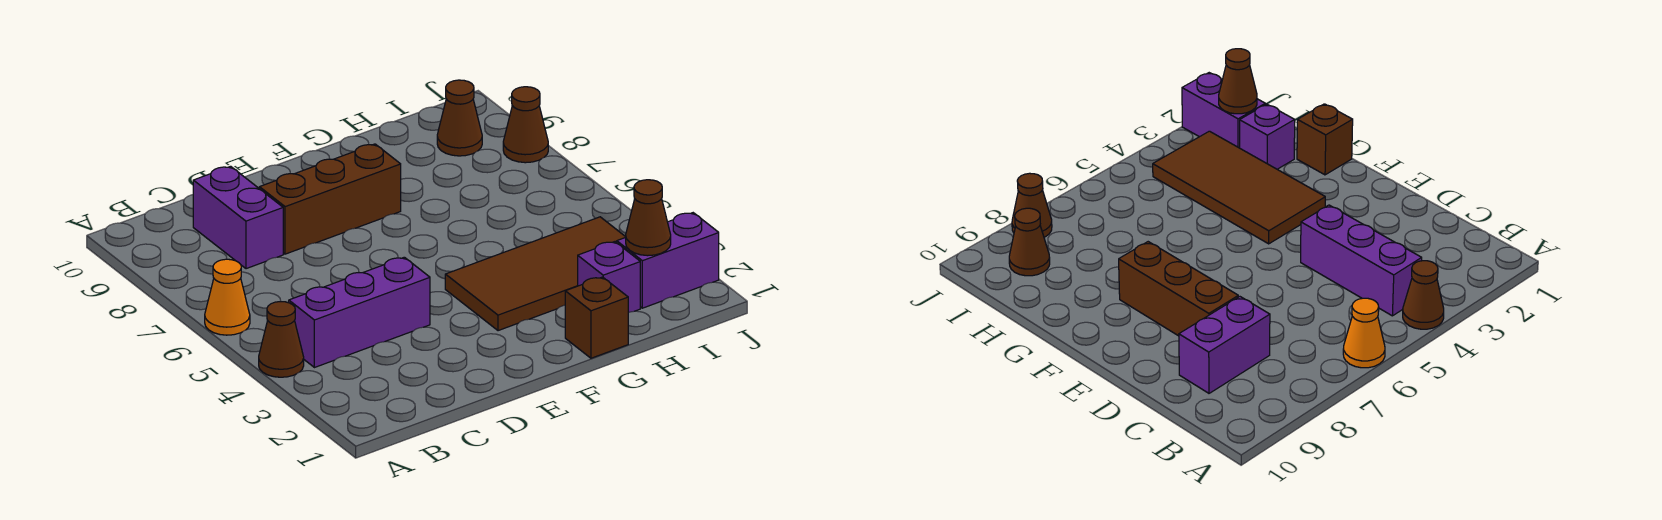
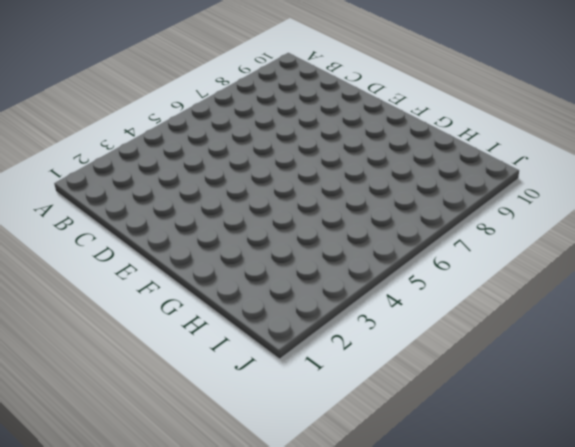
none -> brown cone A4 level 1
none -> orange cone A6 level 1
none -> purple brick B4:D4 level 1

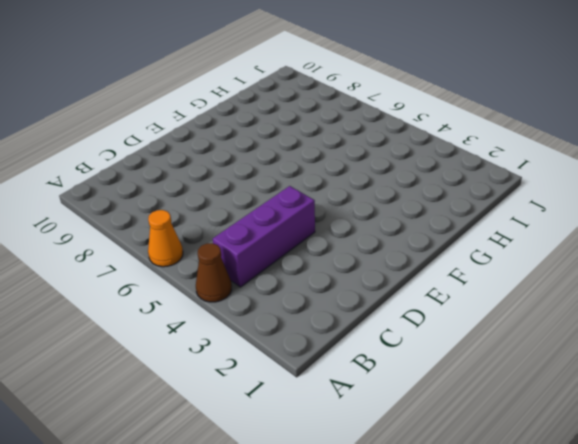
none -> purple brick C8:C9 level 1
none -> brown brick D8:F8 level 1
none -> brown tile F3:I4 level 1

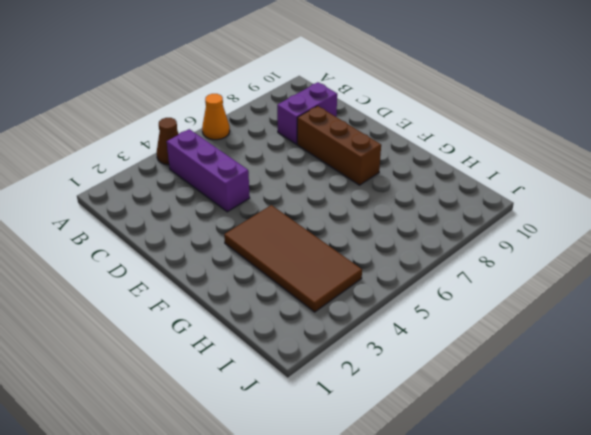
none -> brown brick G1 level 1
none -> purple brick H2 level 1
none -> purple brick I2:J2 level 1

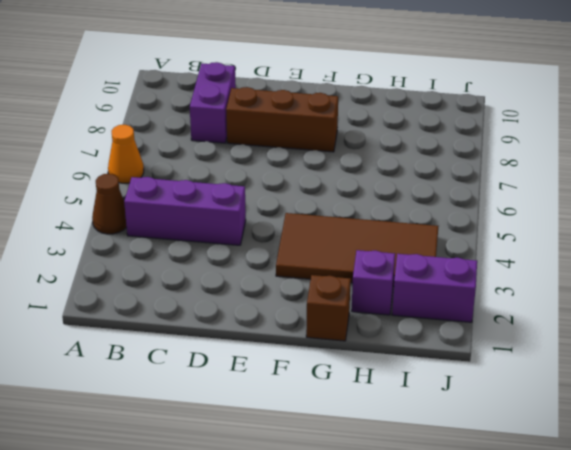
none -> brown cone I9 level 1
none -> brown cone J8 level 1
none -> brown cone I2 level 2

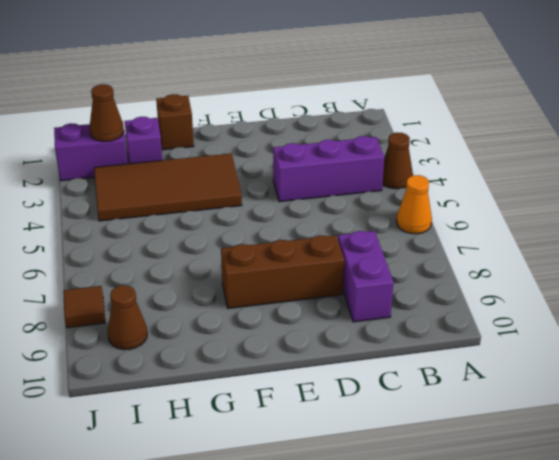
brown tile J8 level 1 -> brown cone J8 level 1

